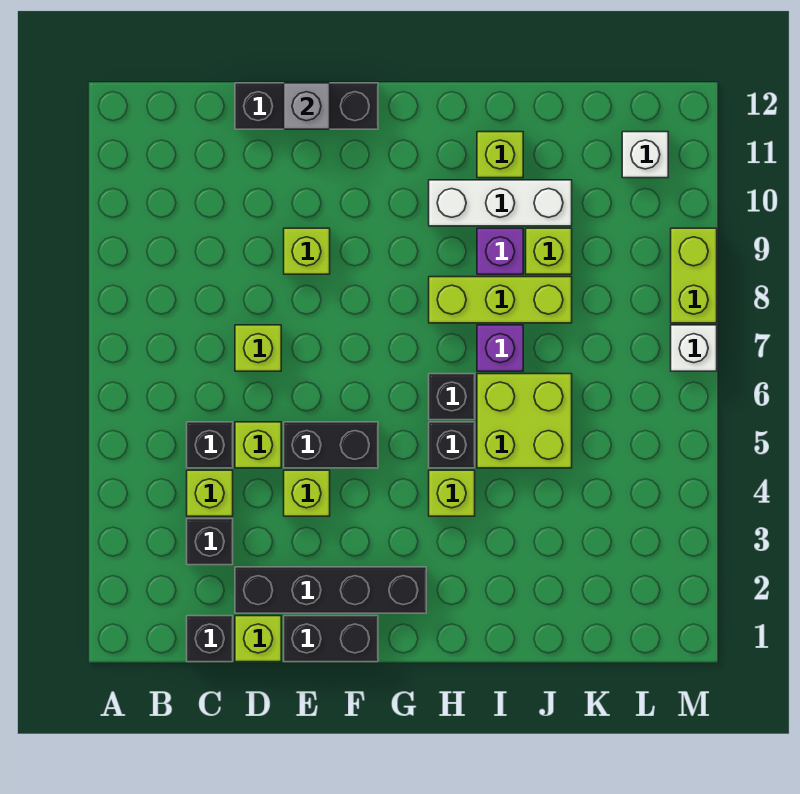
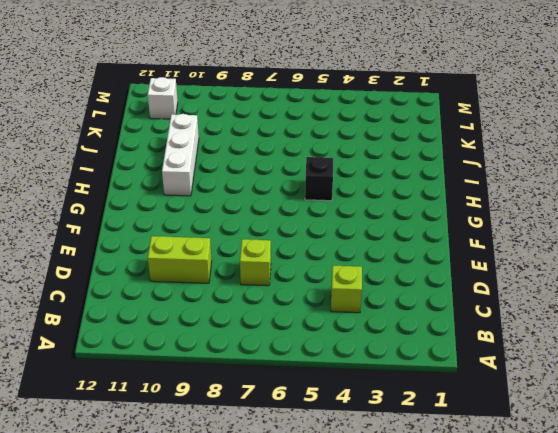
lime brick D9:D10 level 1 -> lime brick M8:M9 level 1
none -> black brick C1 level 1
none -> black brick C3 level 1
none -> black brick C5 level 1

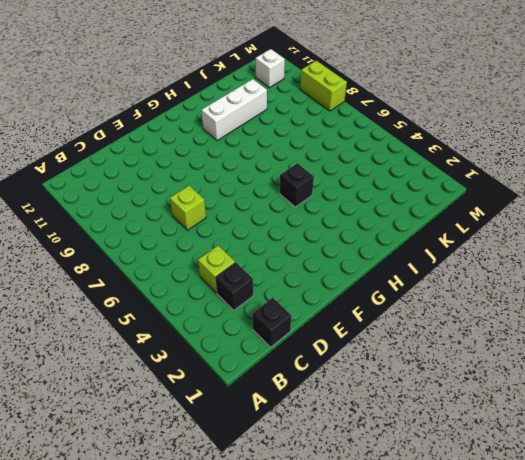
none -> black brick C5 level 1
none -> lime brick D1 level 1
none -> black brick D2:G2 level 1

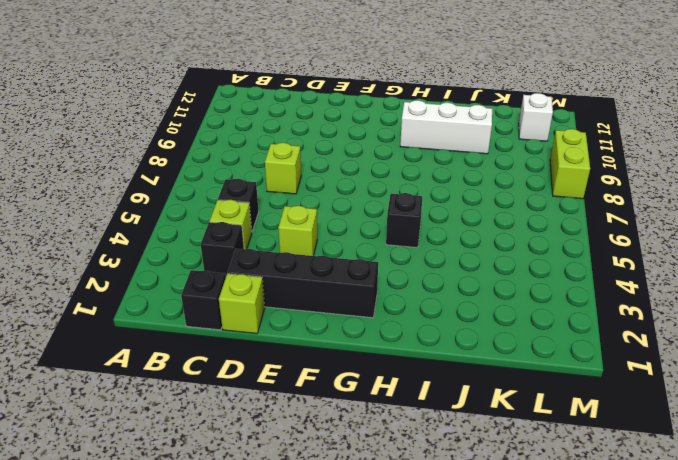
none -> lime brick D5 level 1
none -> black brick D12:F12 level 1
none -> black brick E1:F1 level 1

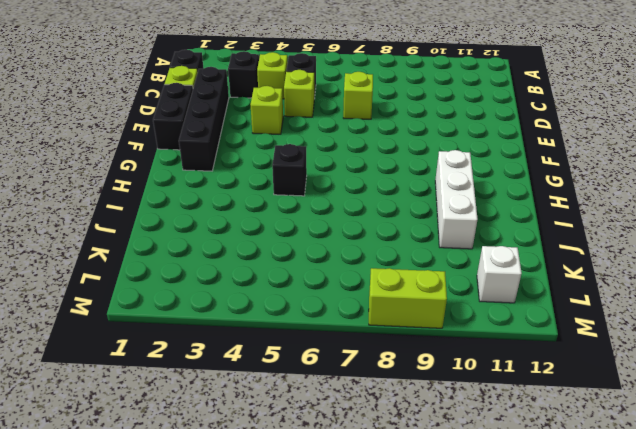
none -> black brick D12:F12 level 1
none -> black brick E5:F5 level 1
none -> lime brick E9 level 1

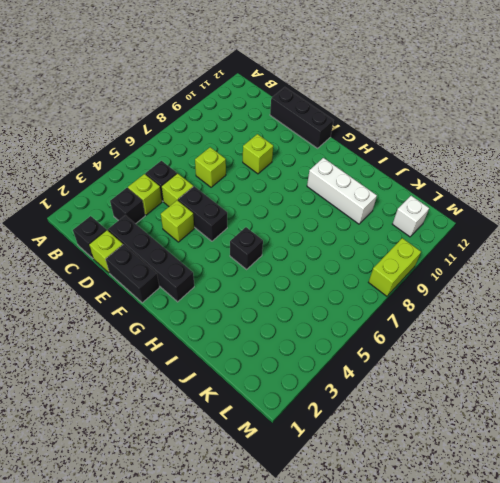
none -> lime brick H4 level 1
none -> black brick H6 level 1
none -> lime brick H8:J8 level 1

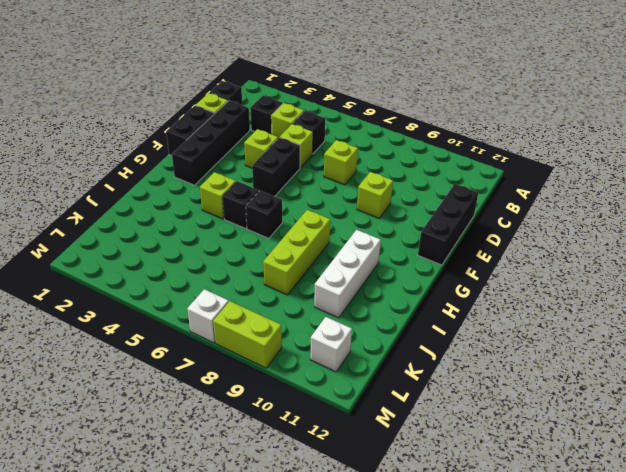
none -> lime brick I5:J6 level 1
none -> purple brick I7 level 1
none -> purple brick I9 level 1

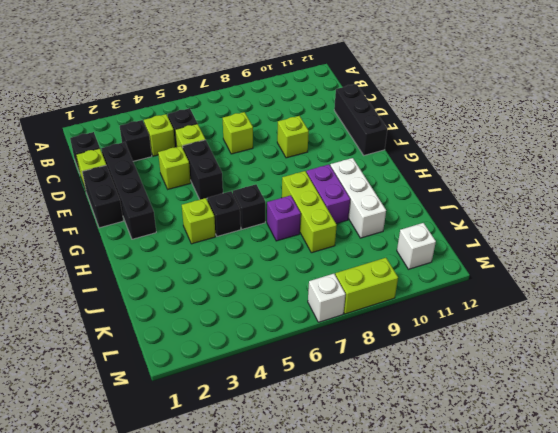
purple brick H9:I9 level 1 -> purple brick I9 level 1
none -> lime brick I5:J6 level 1
none -> lime brick I11 level 1
none -> lime brick J9 level 1

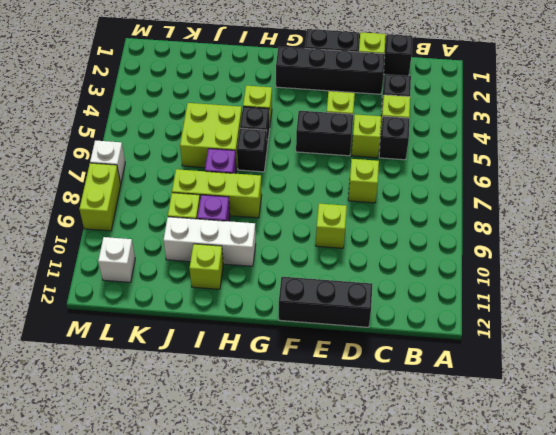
none -> grey brick E12 level 2

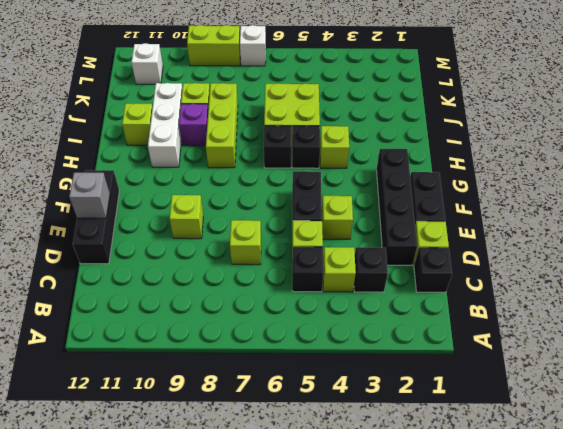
none -> purple brick I7 level 1

